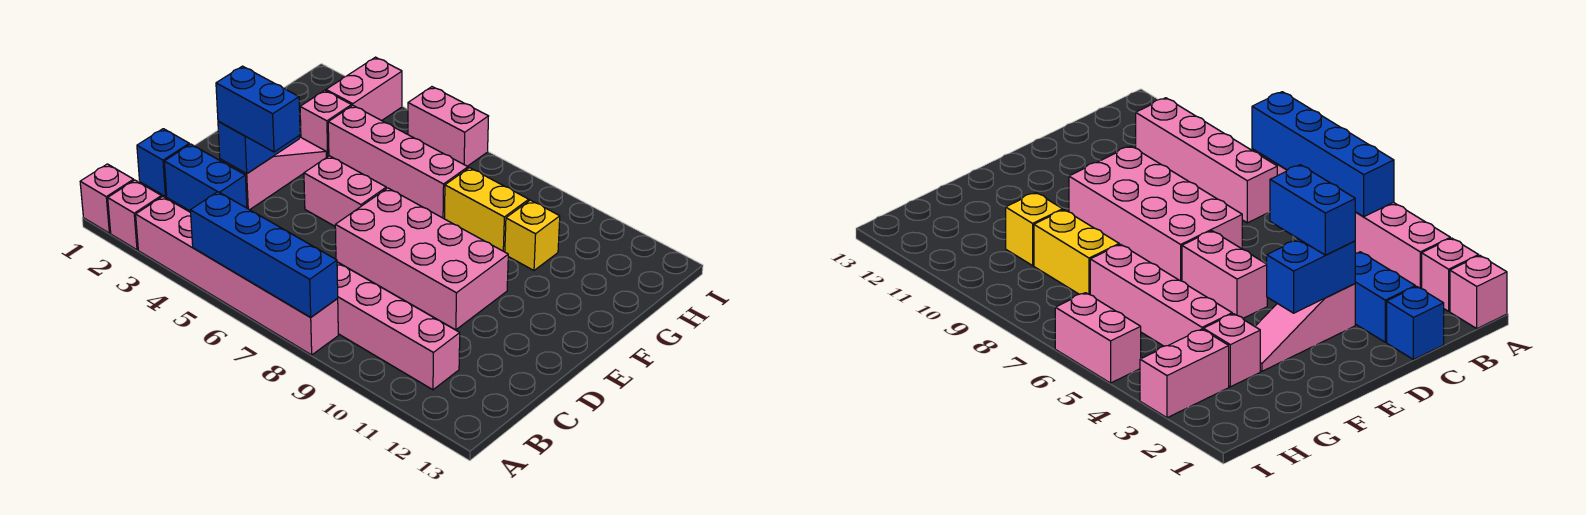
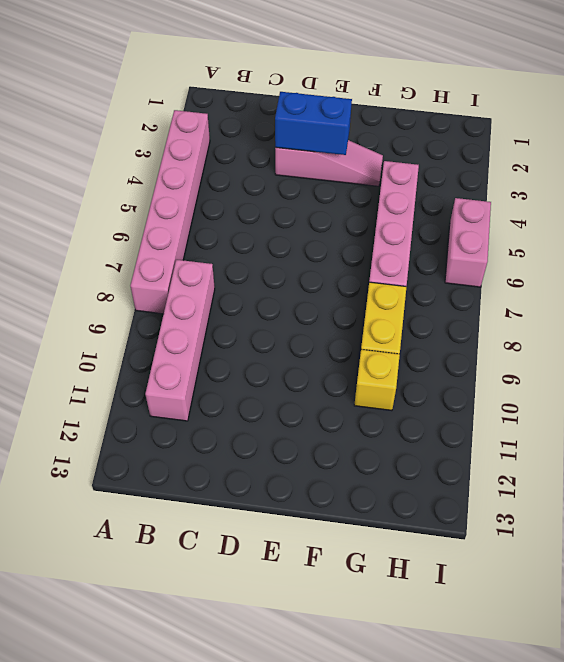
none -> pink brick A1 level 1
none -> pink brick A2 level 1
none -> blue brick C1 level 1

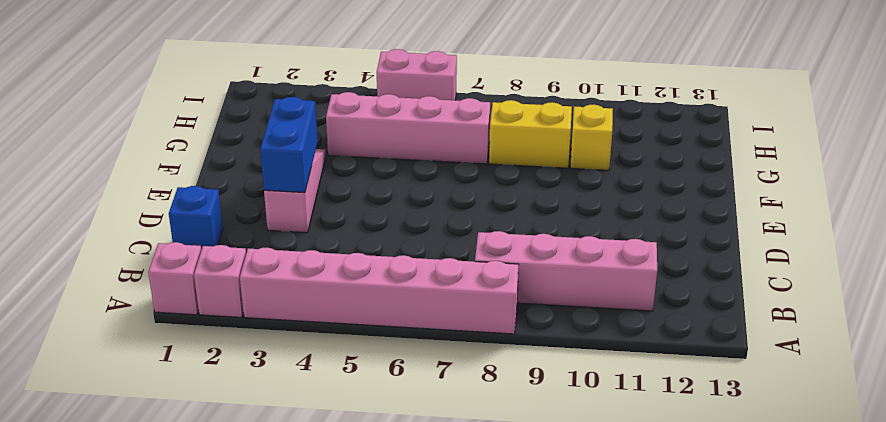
none -> blue brick C2:C3 level 1
none -> pink brick D7:E10 level 1
none -> pink brick E5:E6 level 1

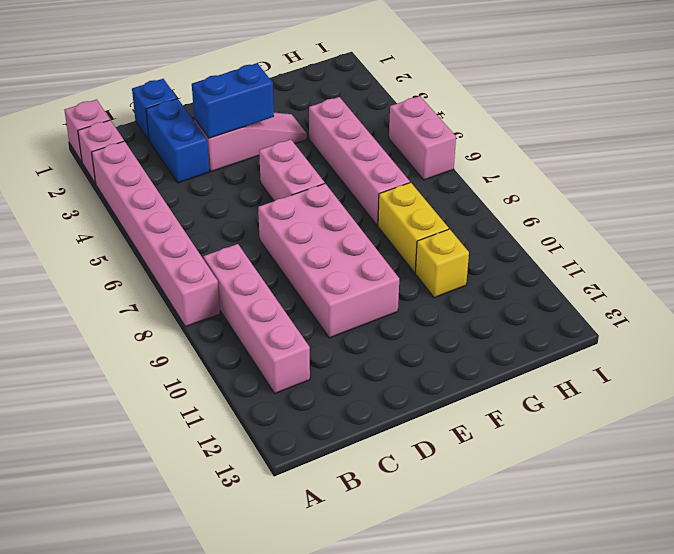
none -> pink brick G3 level 1
none -> pink brick H3:I3 level 1
none -> blue brick A5:A8 level 2

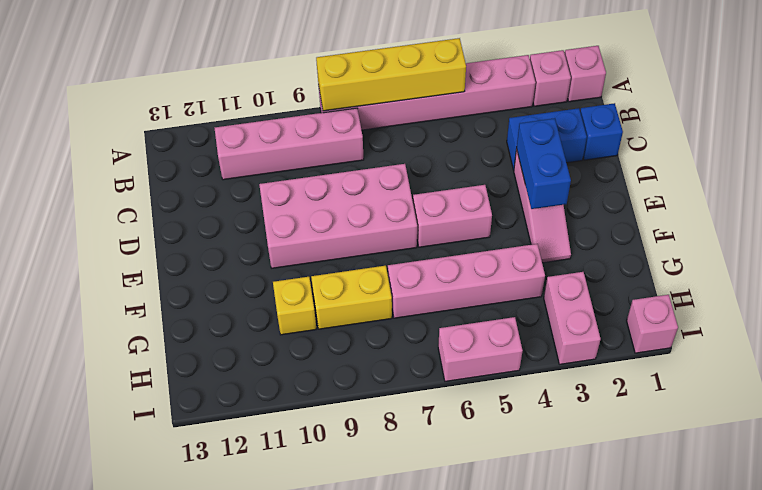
yellow brick A5:A8 level 2 -> blue brick A5:A8 level 2
pink brick I1 level 1 -> pink brick G3 level 1
none -> blue brick D3:D4 level 3

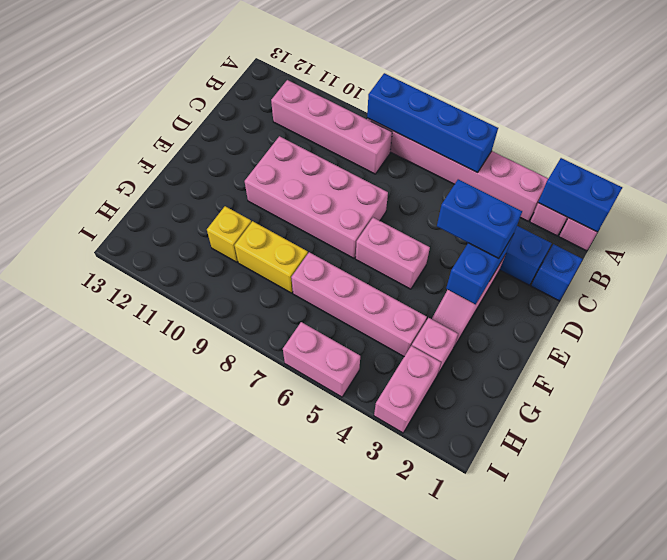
blue brick A1:A2 level 2 -> none

